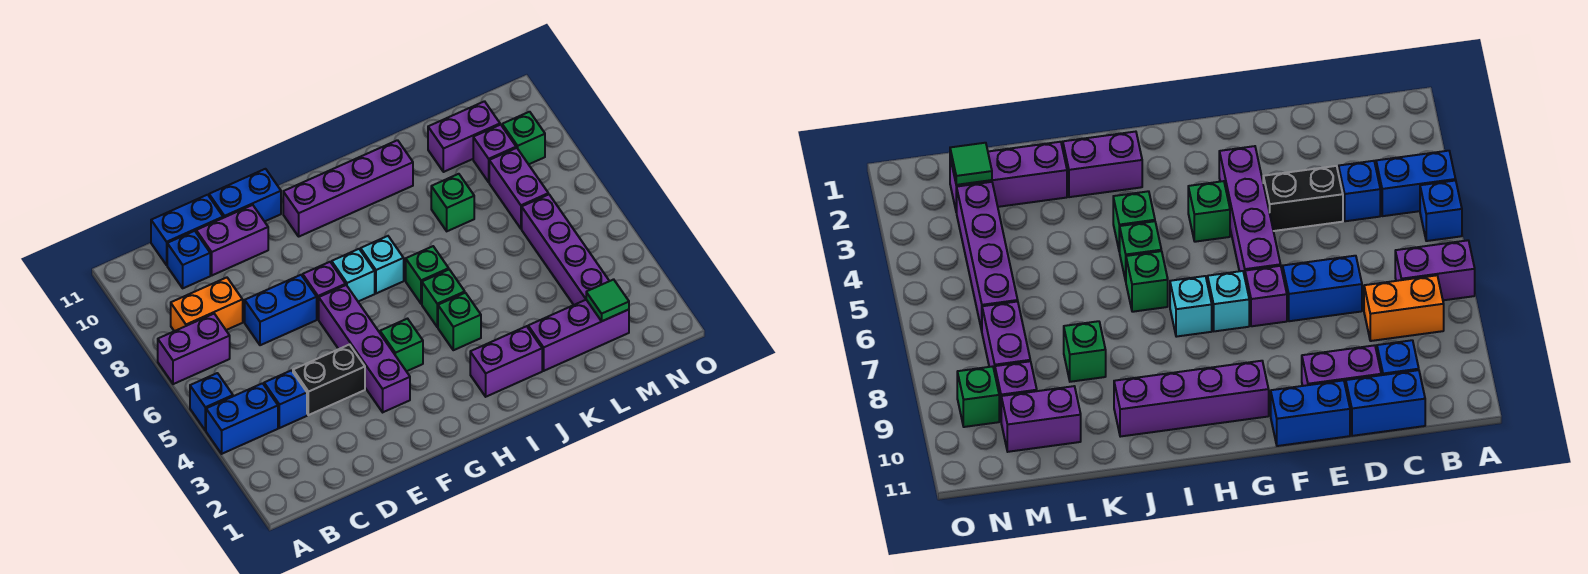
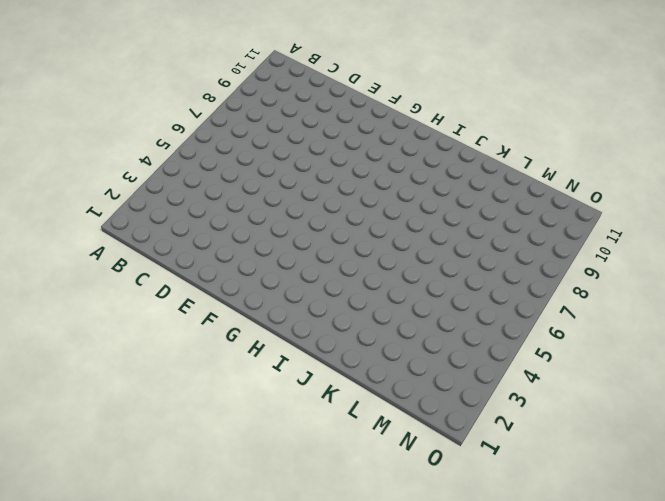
none -> blue brick A4:B4 level 1
none -> blue brick A5 level 1
none -> purple brick A7:B7 level 1

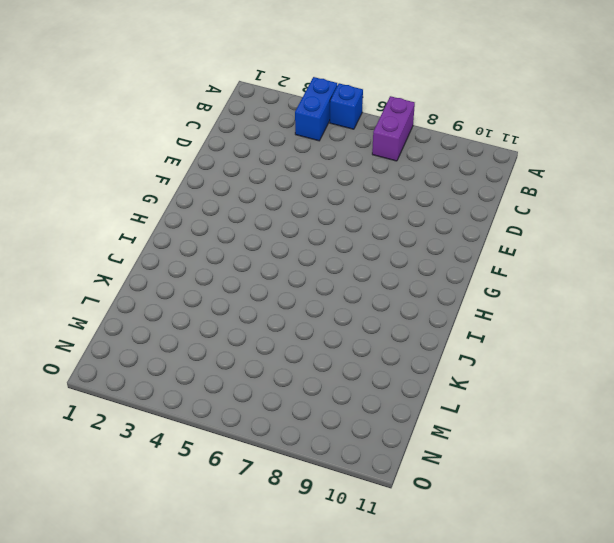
none -> orange brick B8:C8 level 1
none -> blue brick C4 level 1
none -> blue brick C10 level 1

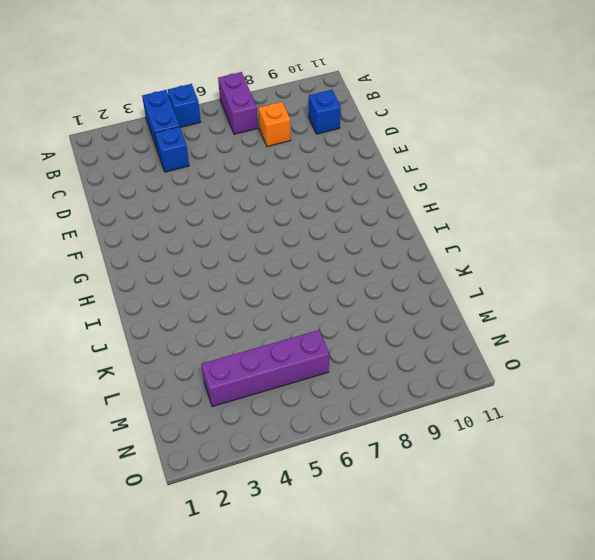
orange brick C8 level 1 -> orange brick B8:C8 level 1
none -> blue brick C11:D11 level 1
none -> black brick D4:E4 level 1
none -> blue brick D7:E7 level 1

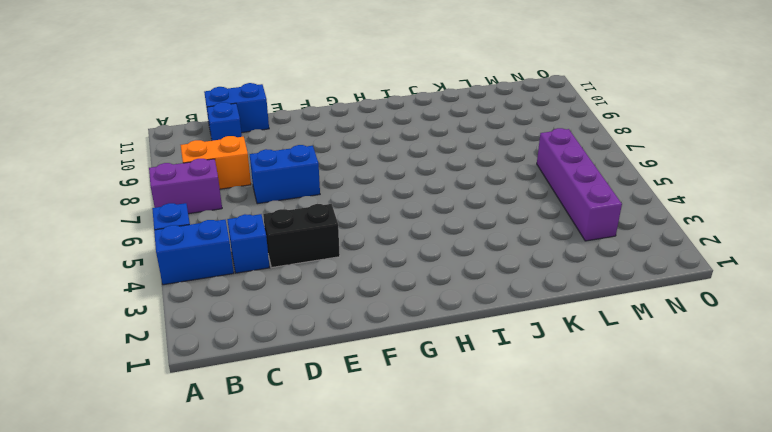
none -> purple brick D10:E10 level 1
none -> blue brick E11:F11 level 1
none -> purple brick F3:F6 level 1

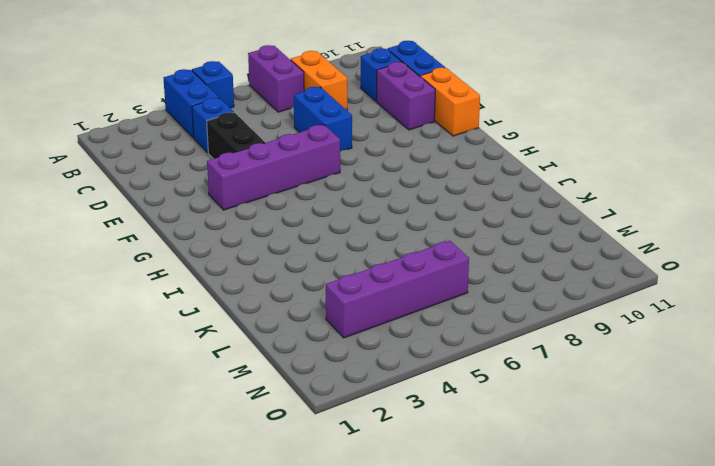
orange brick E11:F11 level 1 -> blue brick E11:F11 level 1
none -> purple brick F7 level 1
none -> green brick G4 level 1
none -> cyan brick G7 level 1

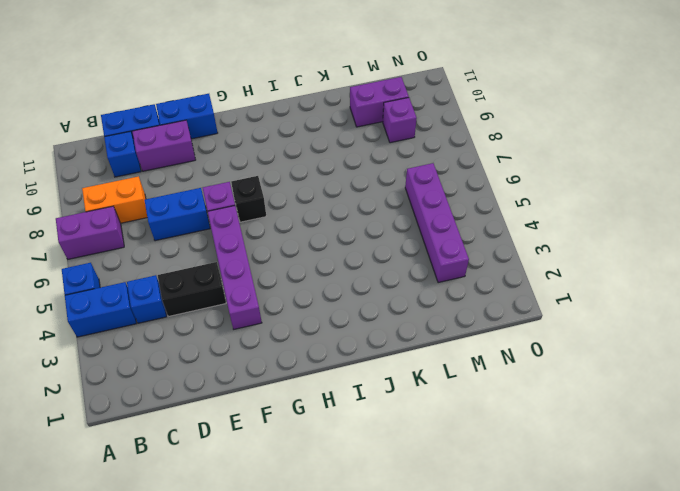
black brick G7 level 1 -> cyan brick G7 level 1
none -> green brick G4 level 1
none -> purple brick G10:J10 level 1
none -> cyan brick H7 level 1

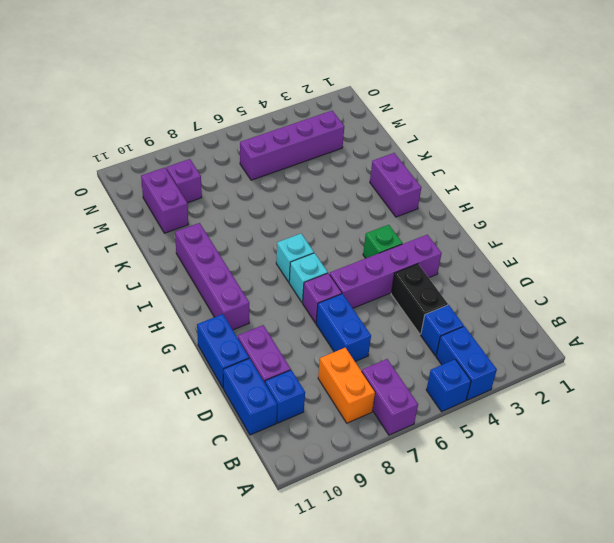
none -> green brick I4 level 1
none -> green brick I5 level 1
none -> green brick I6 level 1

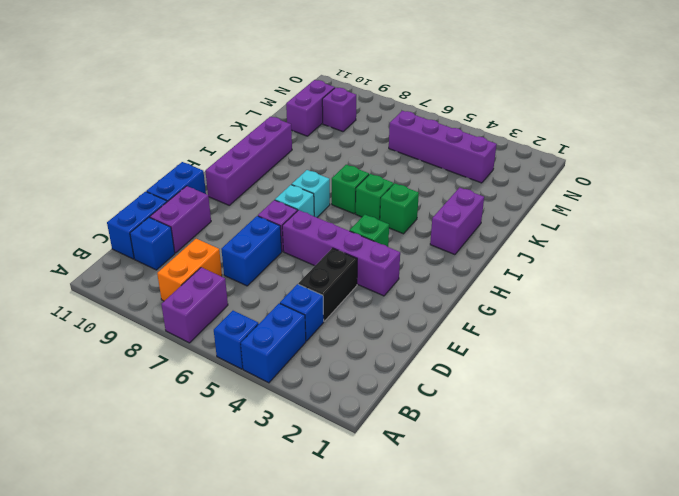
none -> purple brick K2:M2 level 1
none -> green brick K8 level 1
none -> purple brick M7:M8 level 1

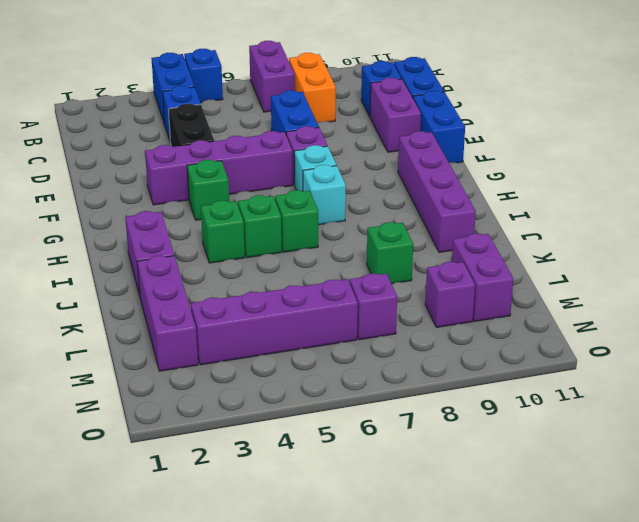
purple brick M7 level 1 -> purple brick M7:M8 level 1
none -> green brick N9 level 1
none -> green tile M2 level 2

